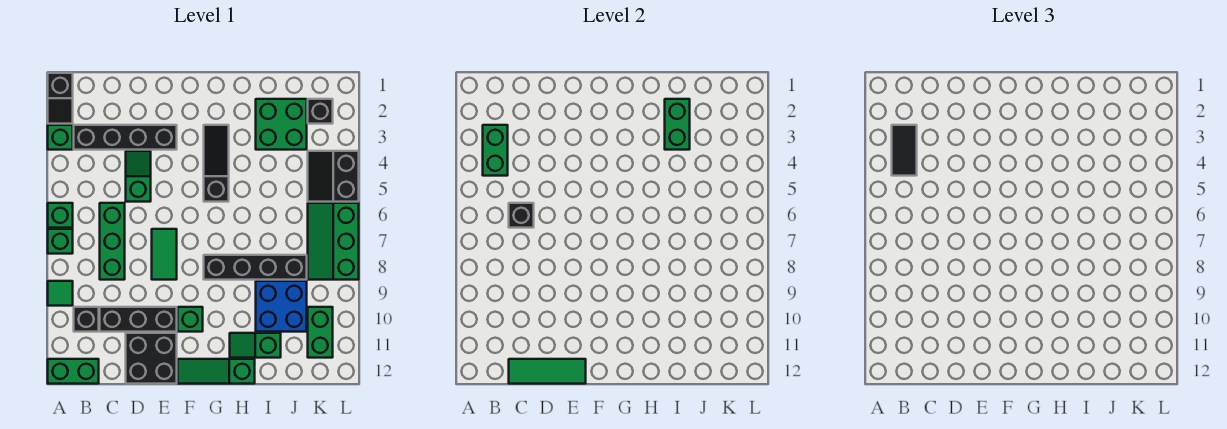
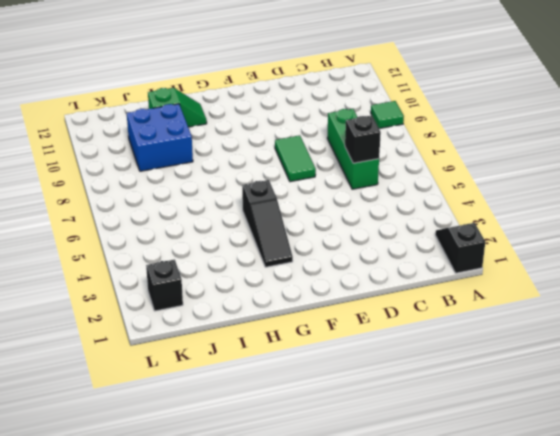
none -> green brick A3 level 1
none -> green brick A6 level 1
none -> green brick A7 level 1

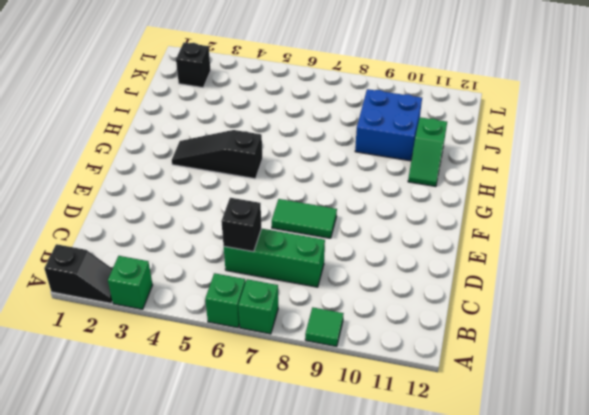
none -> green brick A12:B12 level 1
none -> black brick B3:E3 level 1
none -> black brick B10 level 1

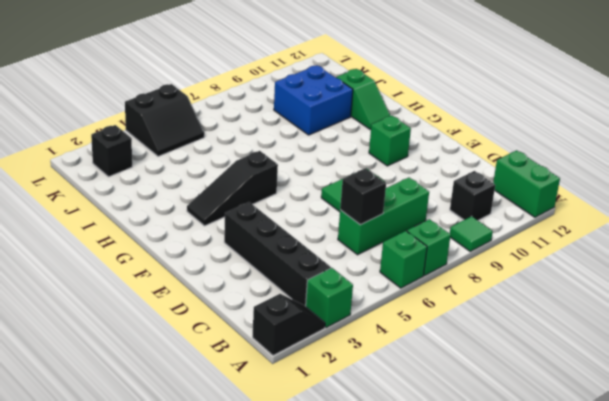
none -> black brick C10:E10 level 1
none -> green slope D4:D5 level 1 top 5
none -> black brick D11:E12 level 1

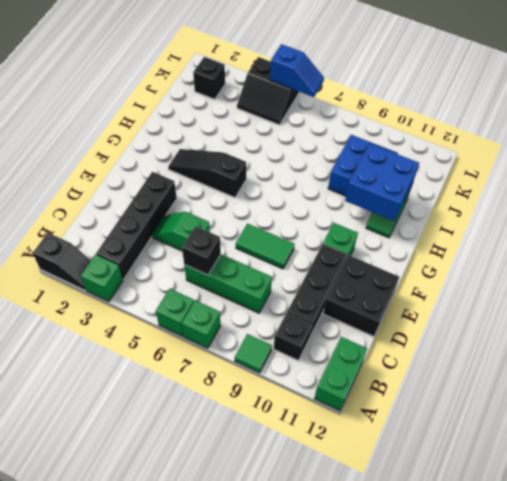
blue brick H10:I11 level 2 -> none
blue slope L5:L6 level 2 top 5 -> none
none -> green slope F12:H12 level 1 top H
none -> black brick G8:J8 level 1
none -> green brick I2:J3 level 1

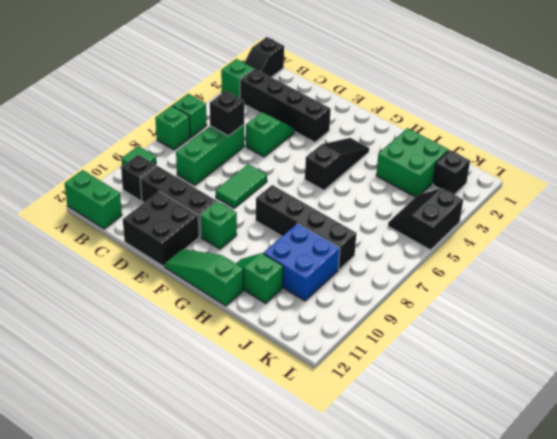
none -> green slope K6:L8 level 1 top L
none -> green brick K10:K11 level 1
none -> green brick B3:B4 level 2

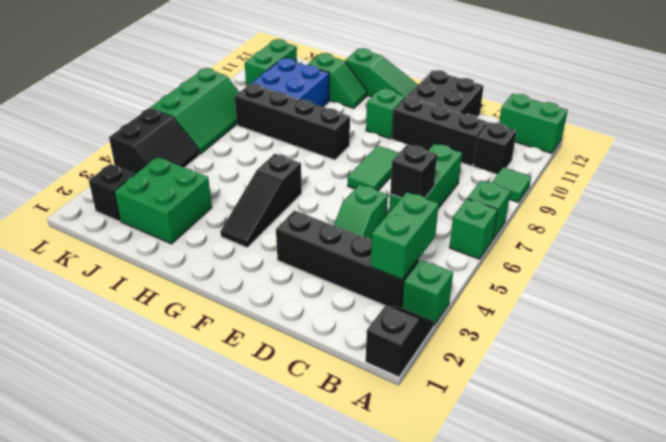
none -> green tile C12:E12 level 2
none -> green brick I2:I3 level 2
none -> black tile B3:B4 level 3

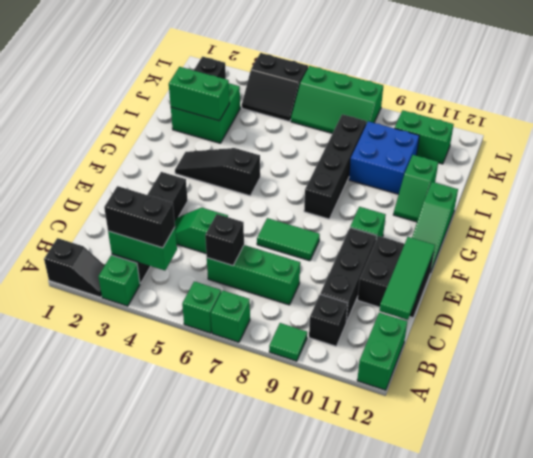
black brick B3:B4 level 3 -> black tile B3:B4 level 3

